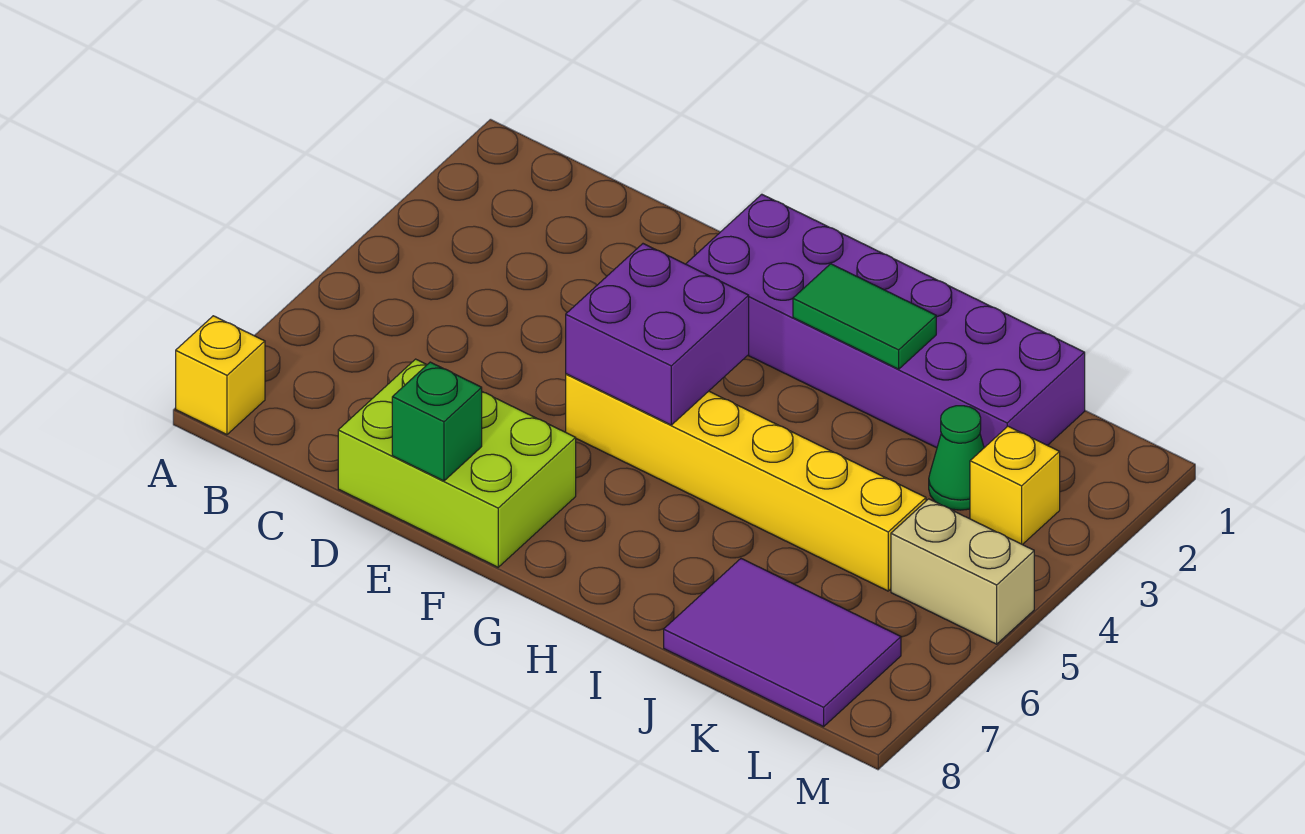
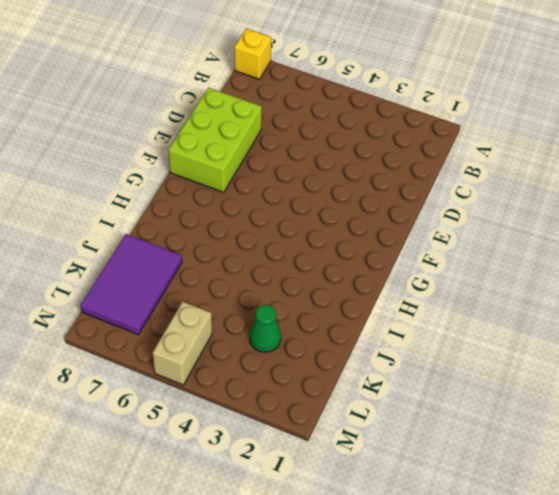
none -> purple brick F1:K2 level 1
none -> yellow brick F5:K5 level 1

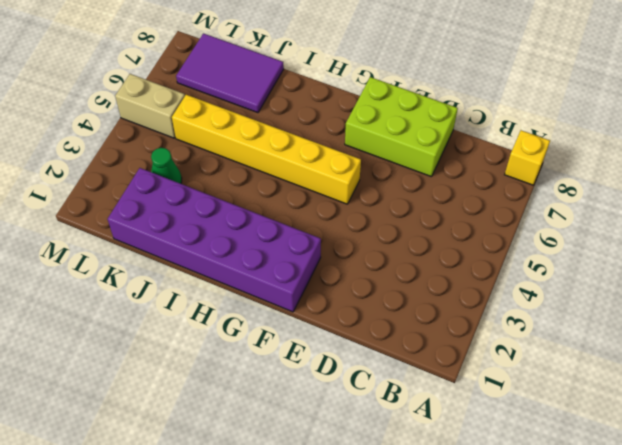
none -> yellow brick L3 level 1
none -> green brick E8 level 2

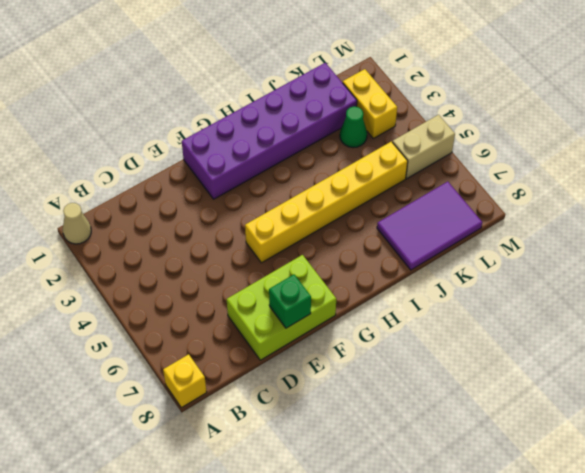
tan cone A1 level 1 -> none
yellow brick L2:L3 level 1 -> yellow brick L3 level 1
none -> purple brick F4:G5 level 2
none -> green tile H2:I2 level 2

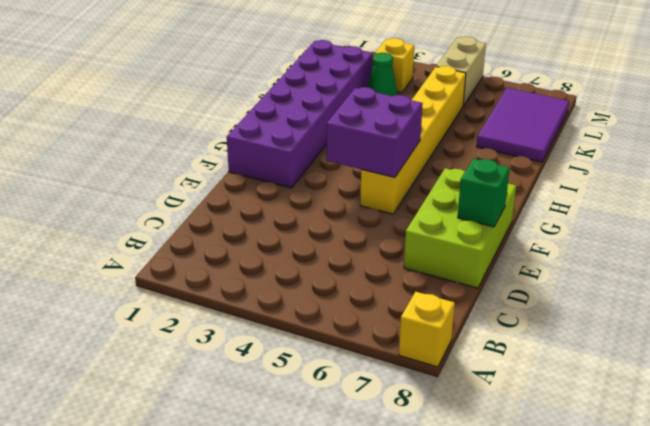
none -> green tile H2:I2 level 2

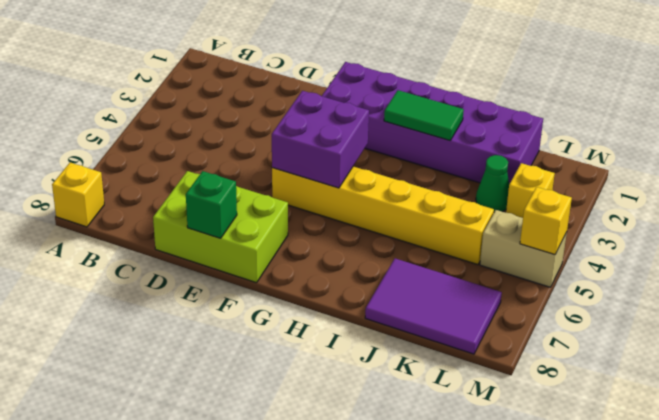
yellow brick M5 level 2 -> none

